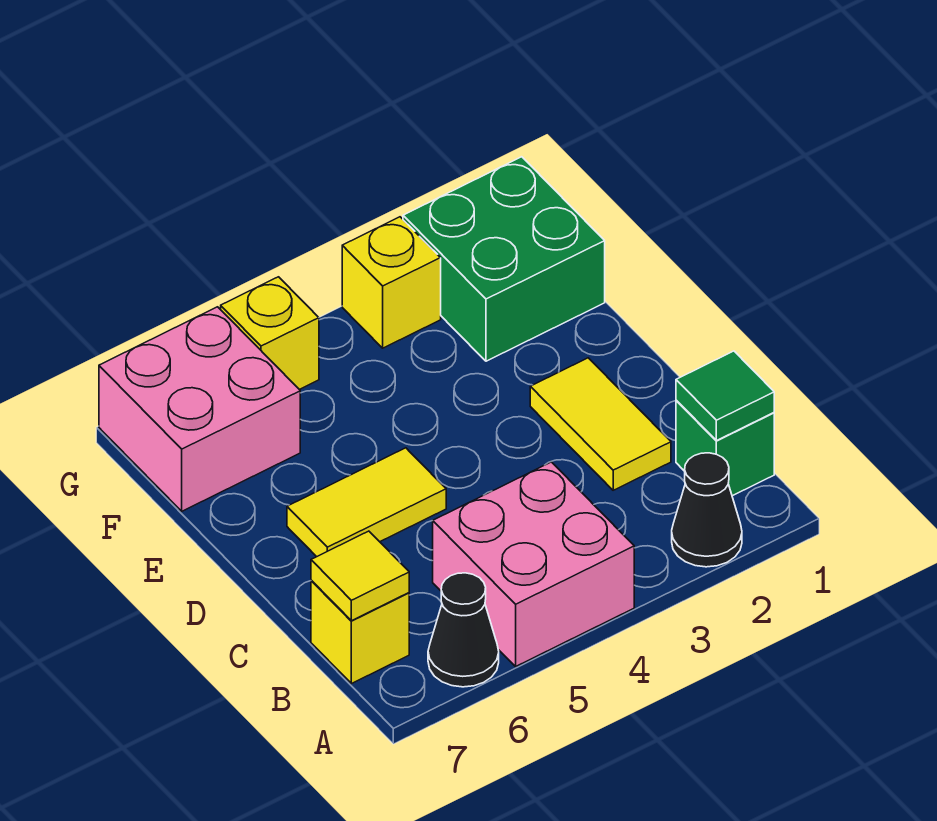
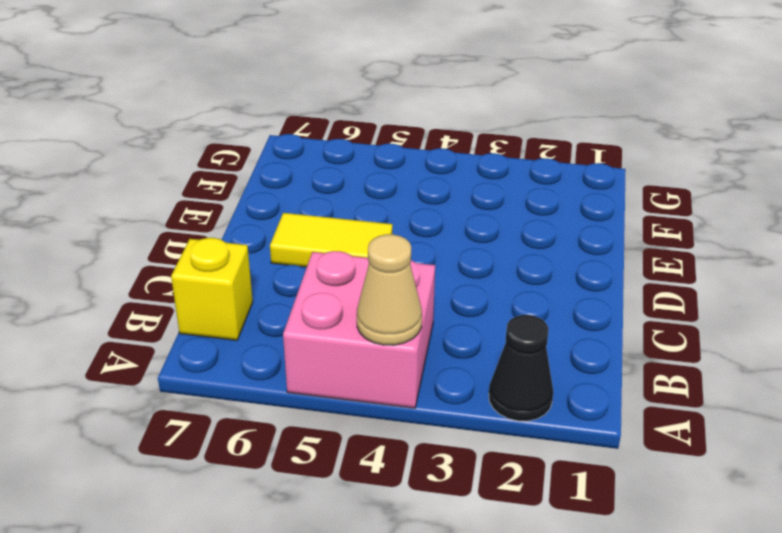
tan cone A4 level 2 -> none
none -> black cone A6 level 1
none -> green brick B1 level 1
none -> yellow tile C2:D2 level 1

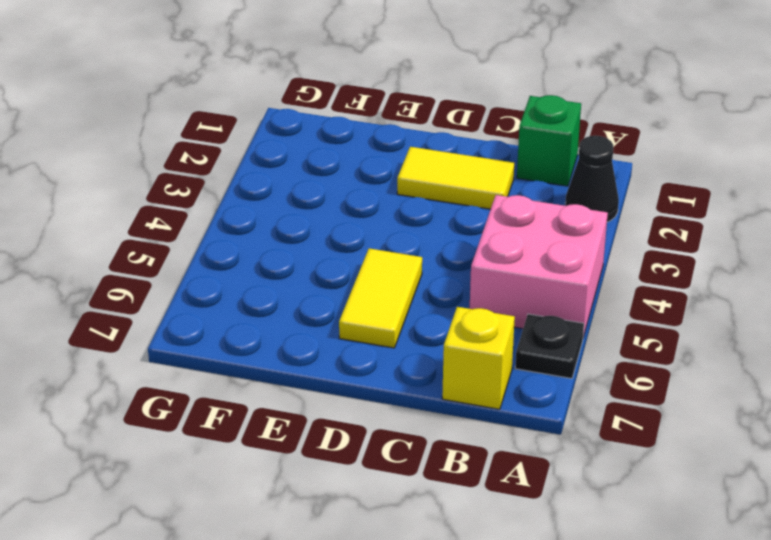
black plate A6 level 1 -> black cone A6 level 1
none -> green brick F1:G2 level 1
none -> pink brick F6:G7 level 1
none -> yellow brick G3 level 1

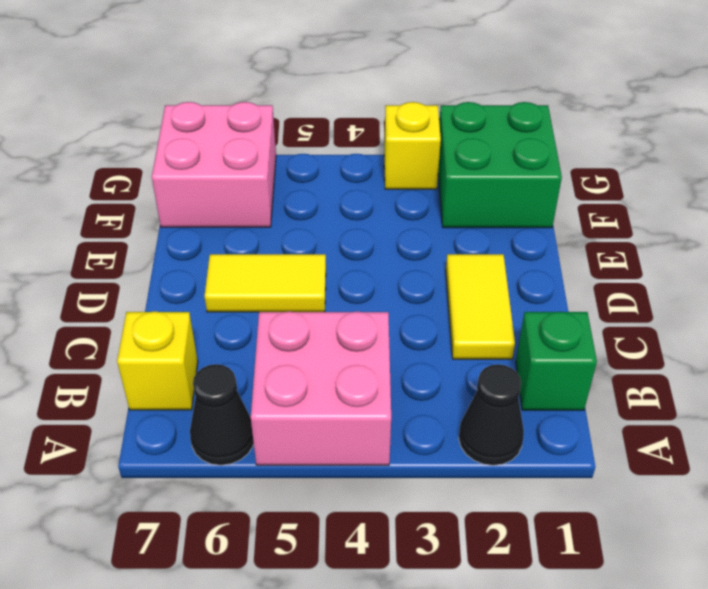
none -> yellow brick G5 level 1
none -> green tile B1 level 2
none -> yellow tile B7 level 2

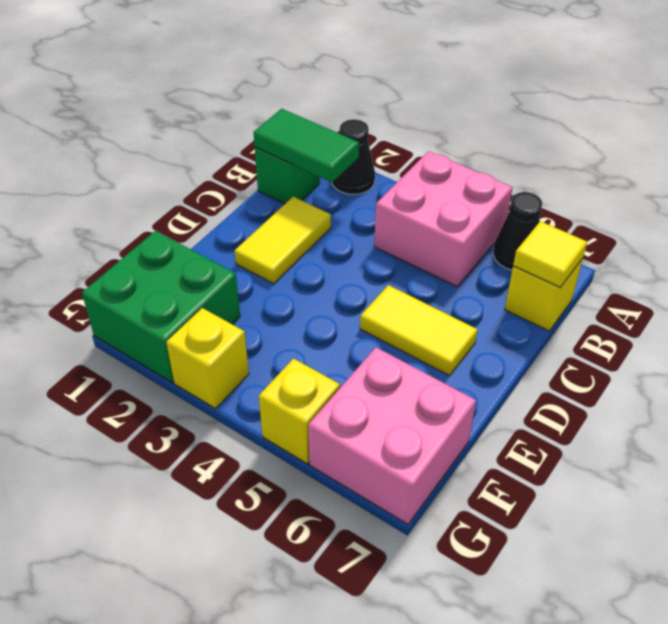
green tile B1:B2 level 2 -> green tile B1 level 2

